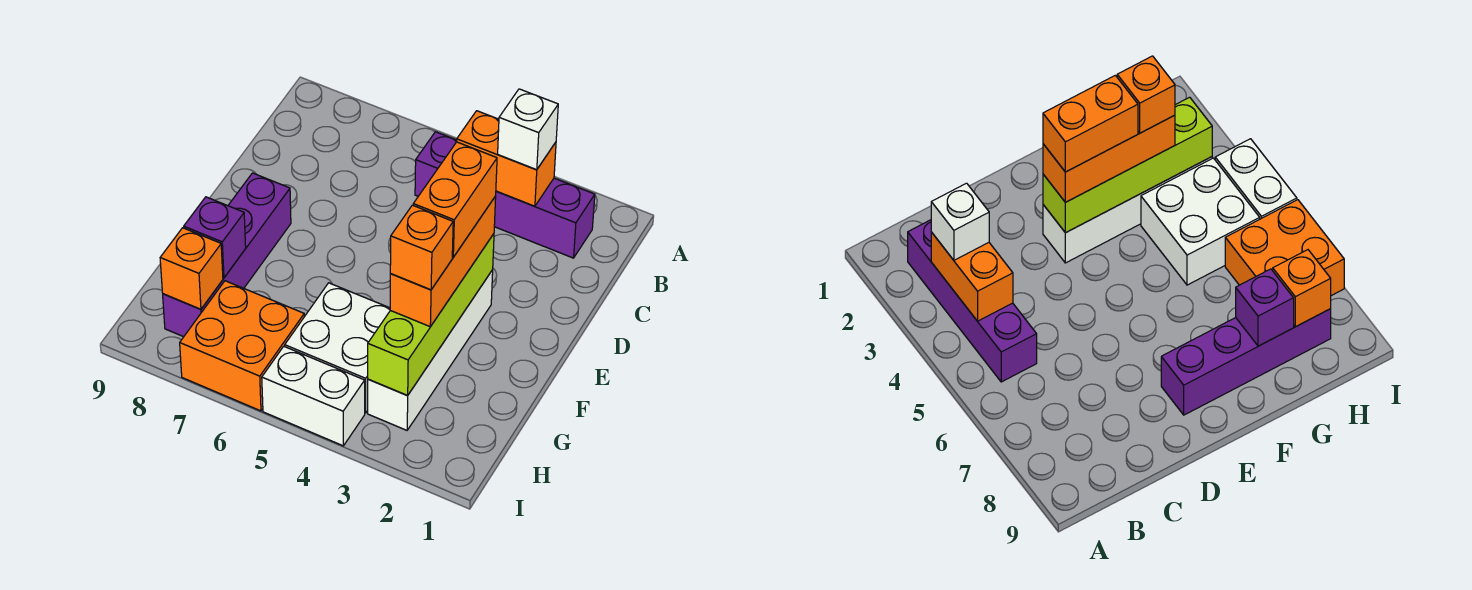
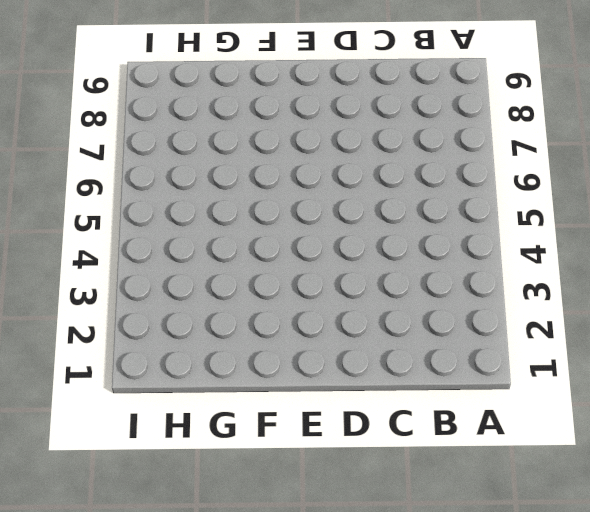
none -> purple brick B2:B5 level 1
none -> white brick E3:H3 level 1
none -> purple brick E8:H8 level 1

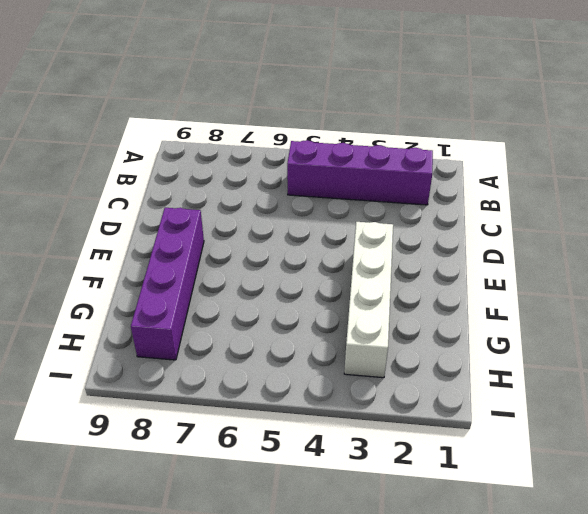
none -> white brick G4:H5 level 1
none -> orange brick H6:I7 level 1
none -> white brick I4:I5 level 1

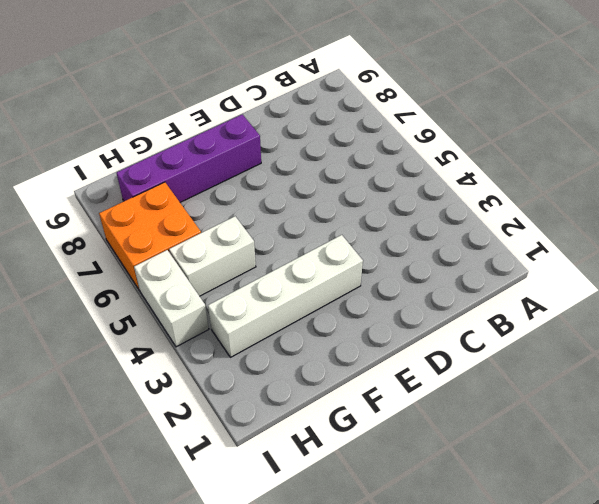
white brick G5:H5 level 1 -> white brick G4:H5 level 1
none -> purple brick B2:B5 level 1
none -> orange brick B3:B4 level 2
none -> lime brick E3:H3 level 2

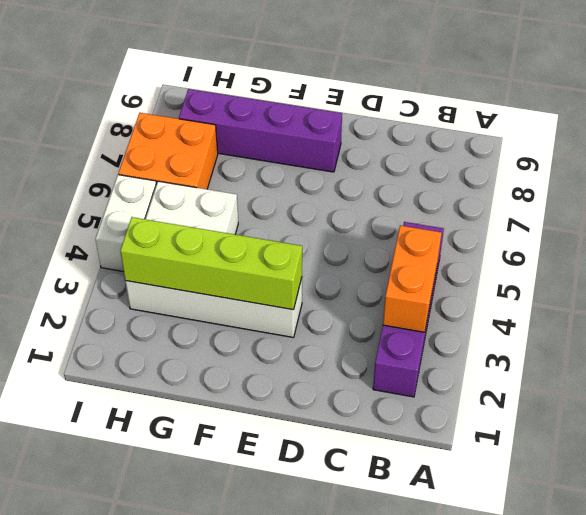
none -> purple brick G8 level 2
none -> orange brick H8 level 2
none -> white brick B3 level 3

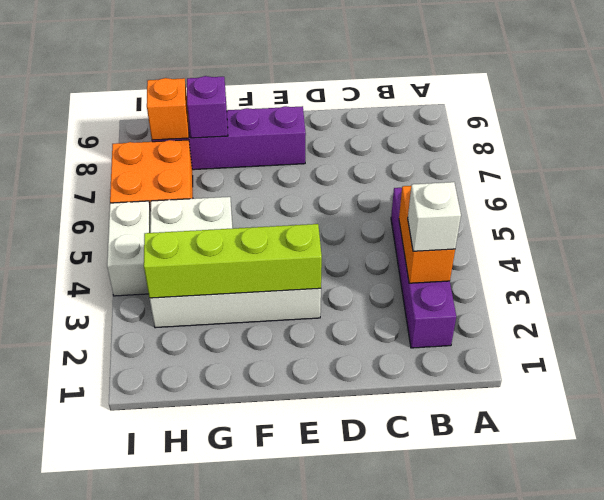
none -> orange brick E3:G3 level 3
none -> orange brick E3:F3 level 4
none -> orange brick G3 level 4

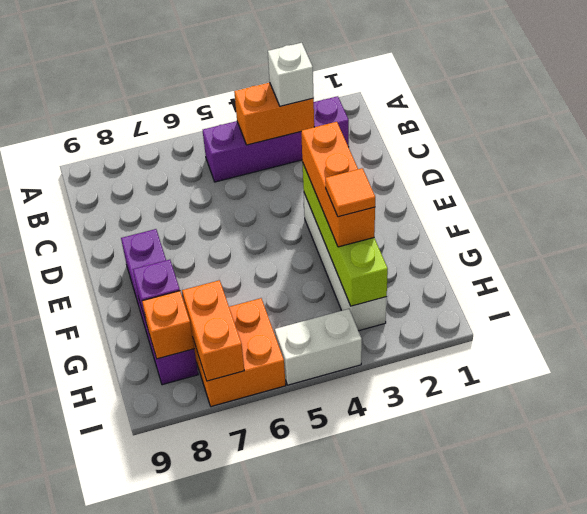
orange tile G3 level 4 -> orange brick G3 level 4
orange brick H7:I7 level 2 -> orange brick E3:F3 level 4
none -> white brick G4:H5 level 1

